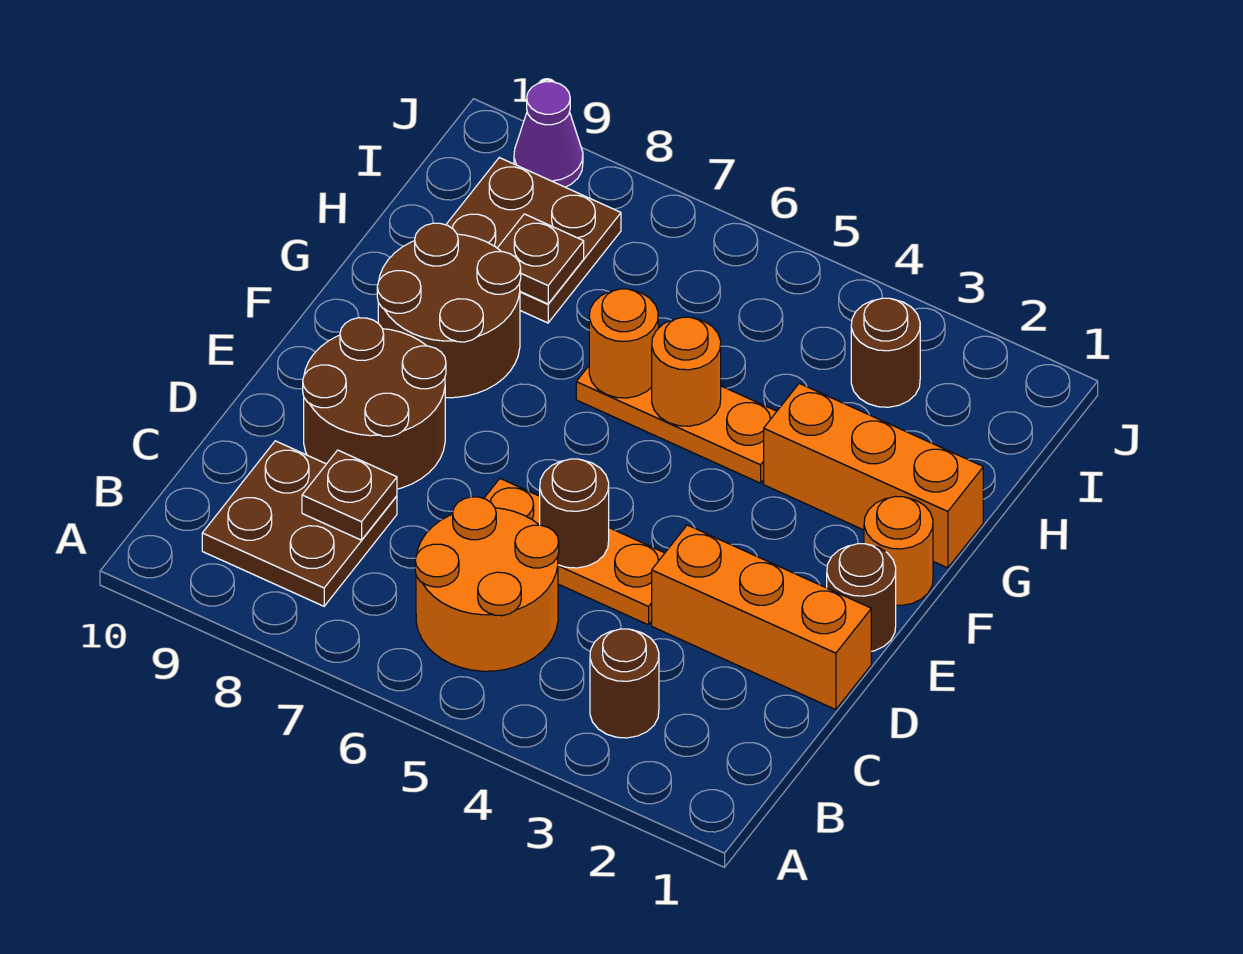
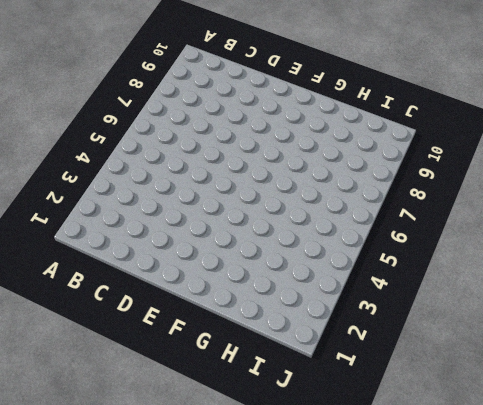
none -> brown round brick B3 level 1
none -> orange round brick B5:C6 level 1
none -> brown plate B8:C9 level 1

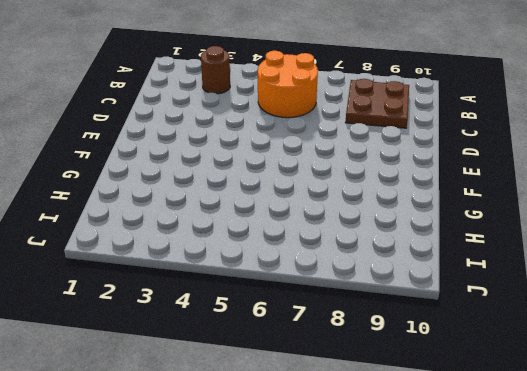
none -> orange brick D1:D3 level 1
none -> orange plate D4:D6 level 1
none -> brown round brick D8:E9 level 1

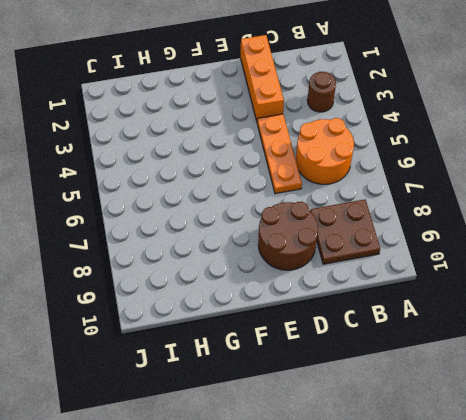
none -> brown round brick E1 level 1
none -> orange round brick F1 level 1
none -> brown round brick F8:G9 level 1

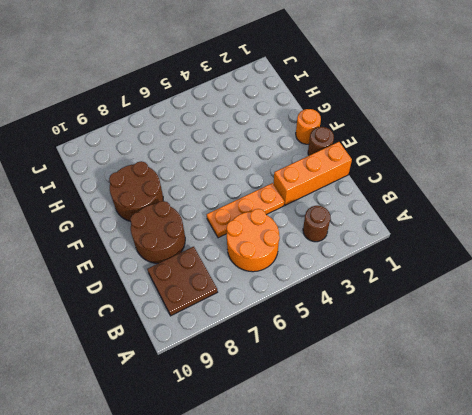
none -> orange brick G1:G3 level 1
none -> orange plate G4:G6 level 1
none -> brown plate H8:I9 level 1

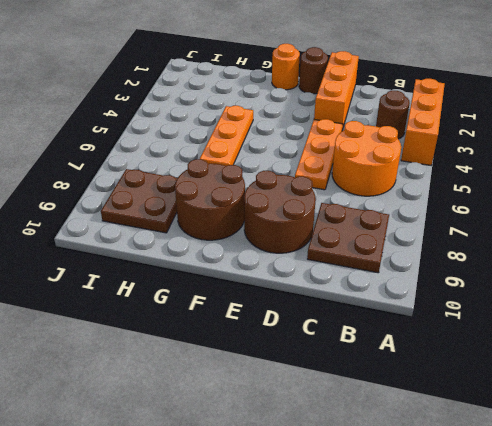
orange brick A2:A4 level 1 -> orange brick G1:G3 level 1
none -> brown round brick I3 level 1
none -> purple cone J9 level 1
none -> brown plate C8 level 2

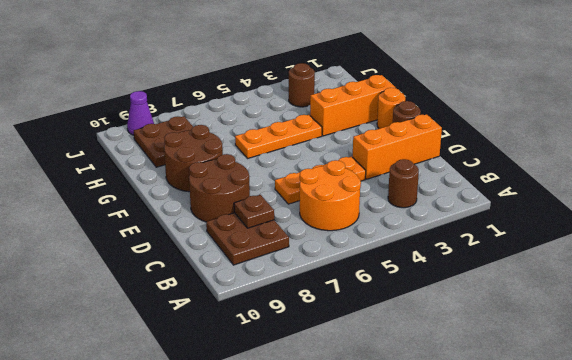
none -> brown round brick D5 level 2
none -> orange round brick G5 level 2
none -> orange round brick G6 level 2

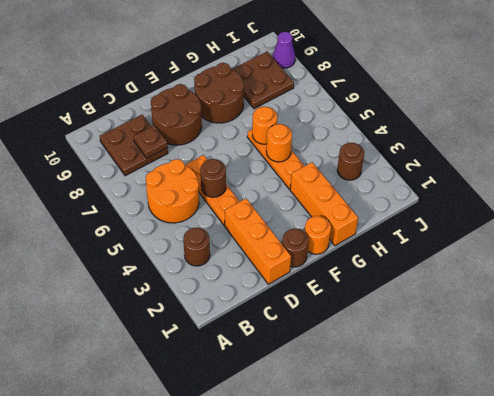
none -> brown plate H8 level 2

